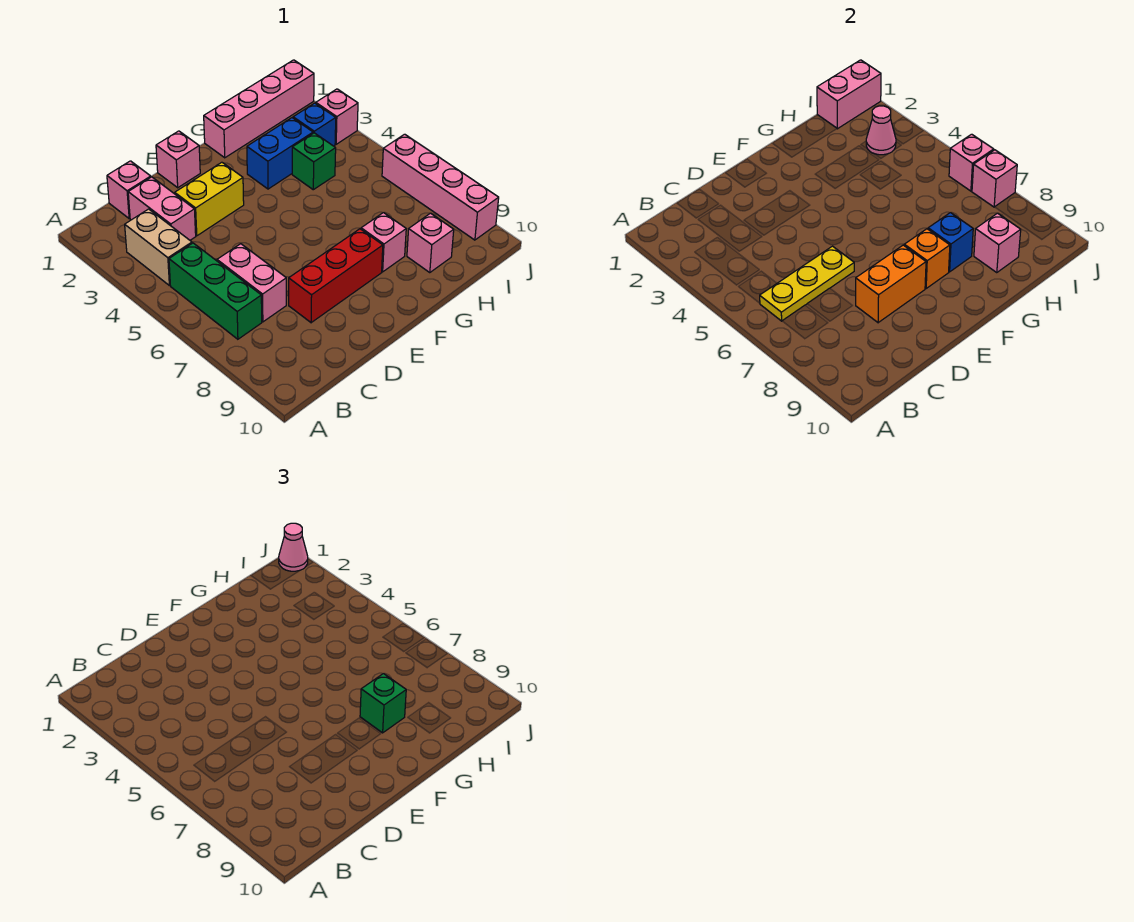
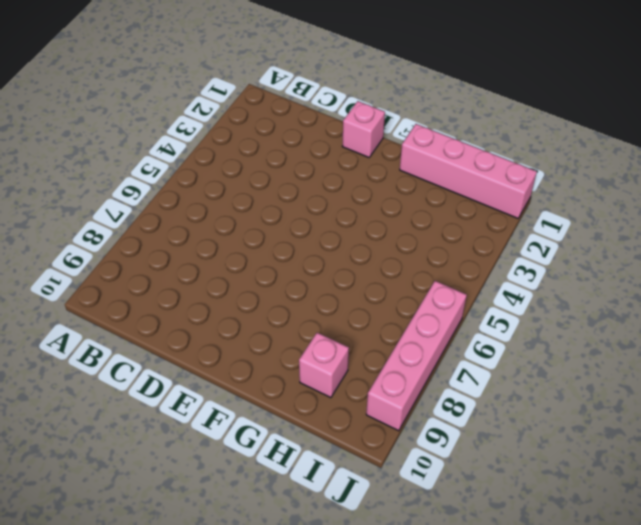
none -> tan brick B3:B4 level 1
none -> green brick B5:B7 level 1
none -> pink brick C1 level 1

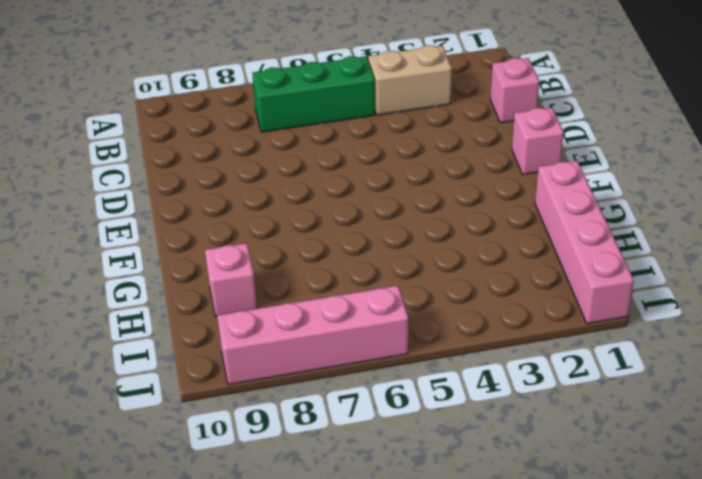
none -> pink brick C2:C3 level 1
none -> pink brick C6:C7 level 1
none -> yellow brick D3:E3 level 1

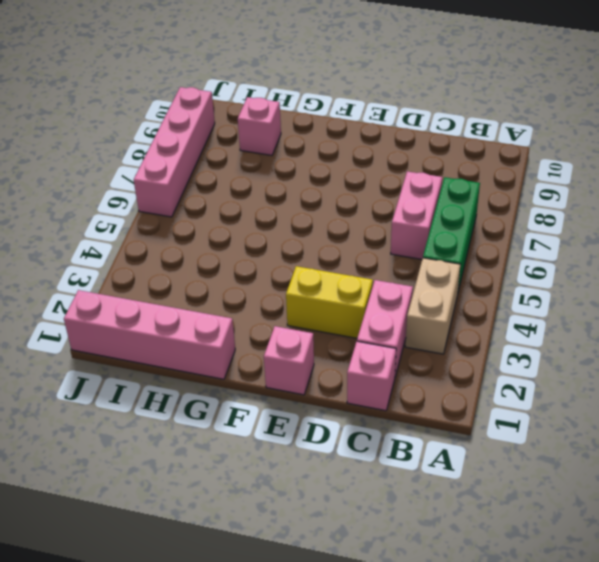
none -> red brick D8:F8 level 1
none -> blue brick G3:H3 level 1
none -> pink brick G8 level 1

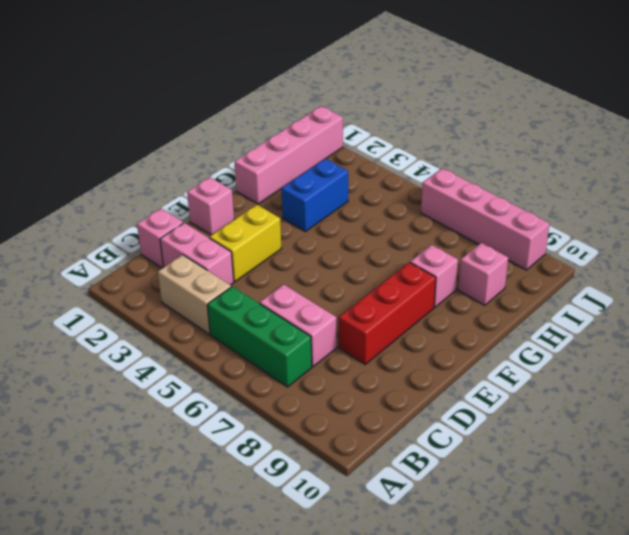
none -> green brick H4 level 1
none -> blue brick I3 level 1
none -> pink brick J3 level 1

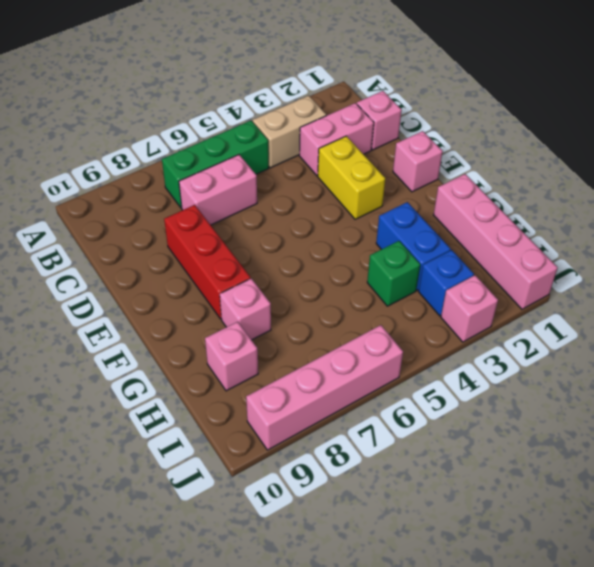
none -> yellow plate B6:D6 level 2
none -> orange brick D8:E8 level 2
none -> orange brick F8 level 2

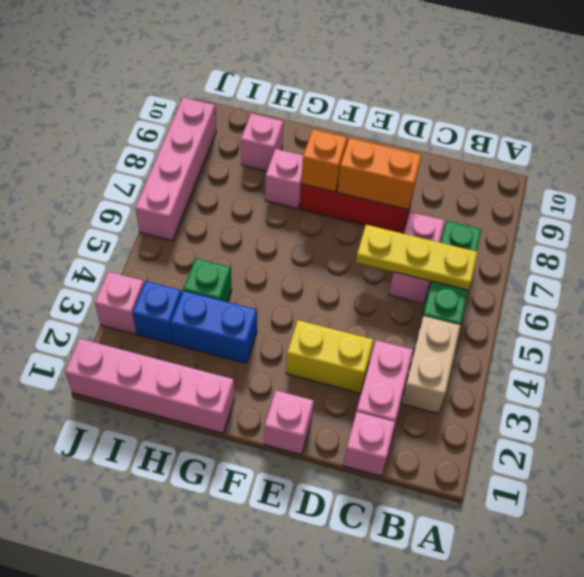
none -> blue brick G8 level 2
none -> pink brick H9 level 2
none -> pink brick I1:J1 level 2

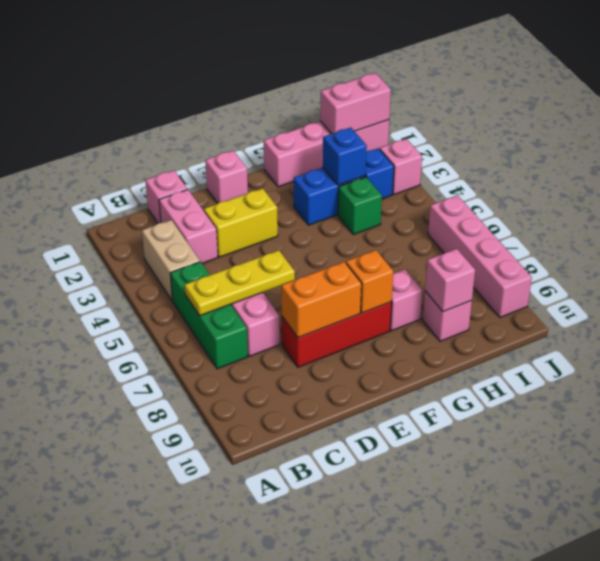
blue brick H3 level 2 -> blue brick G8 level 2
none -> pink cone I3 level 2
none -> pink brick J6 level 2
none -> pink brick J7 level 2

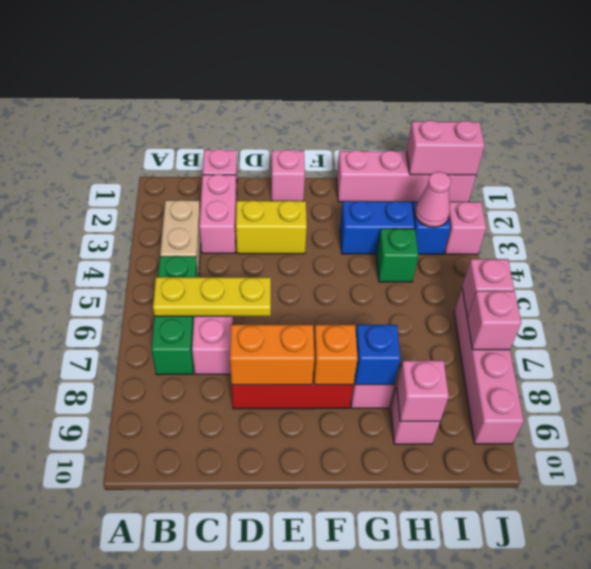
none -> green brick G8 level 3
none -> pink cone J1 level 3

